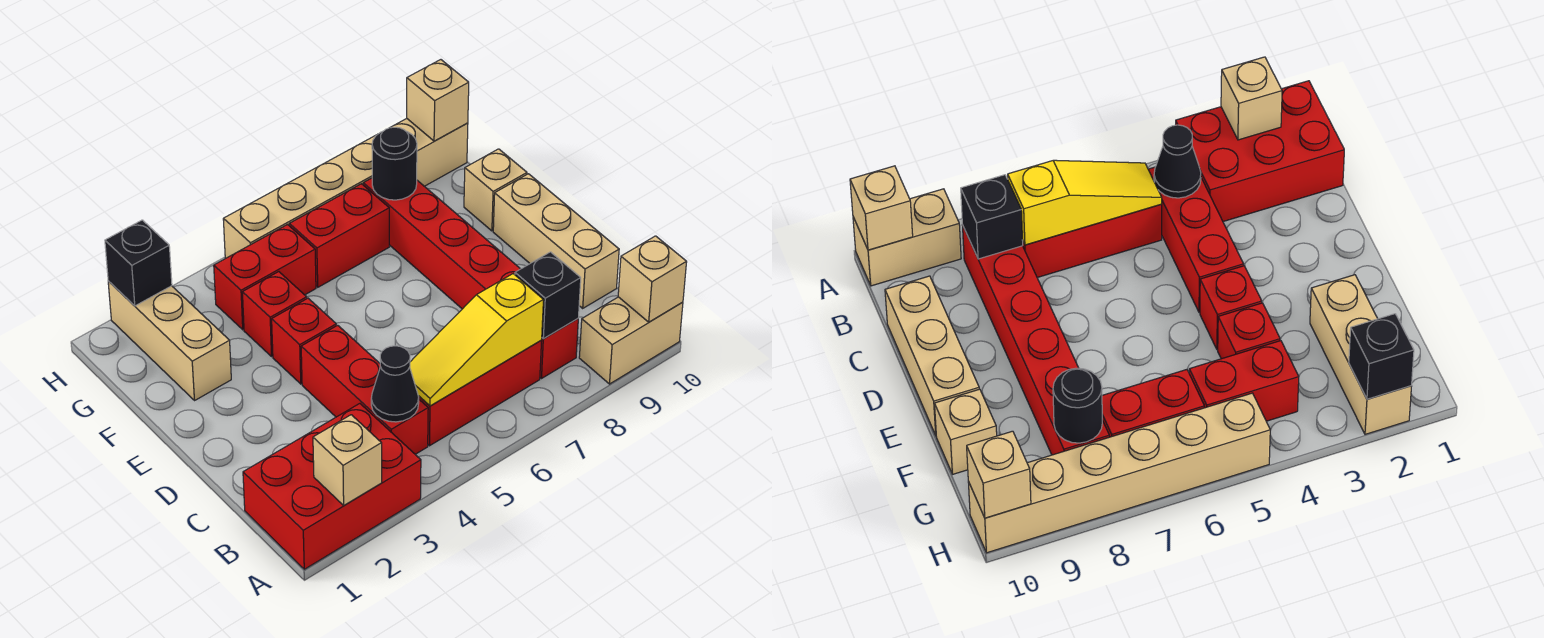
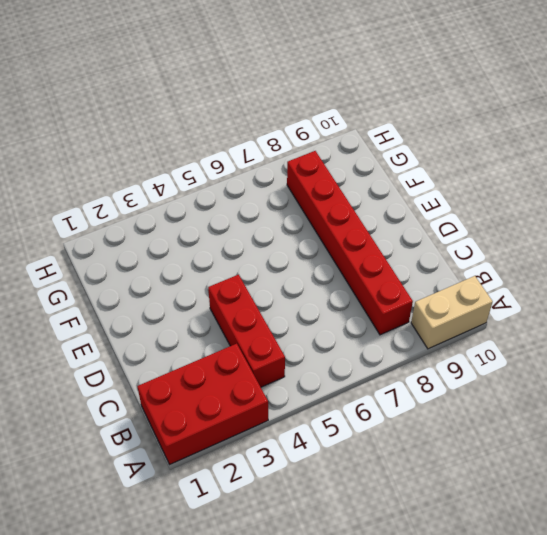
none -> red brick B5:B7 level 1
none -> tan brick C10:E10 level 1
none -> red brick E4 level 1

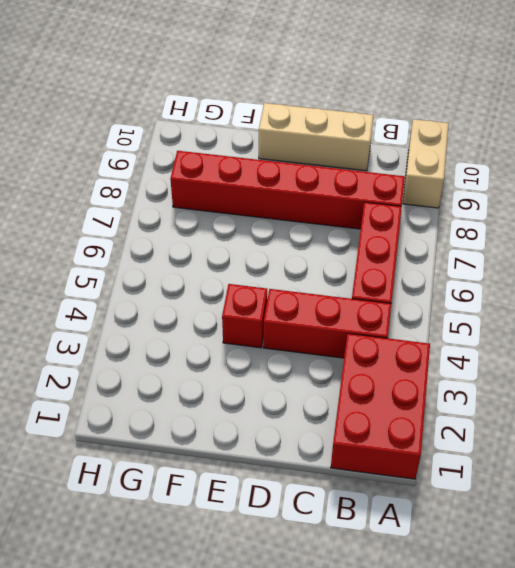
none -> tan brick F2:H2 level 1
none -> red brick F4 level 1
none -> tan brick F10 level 1

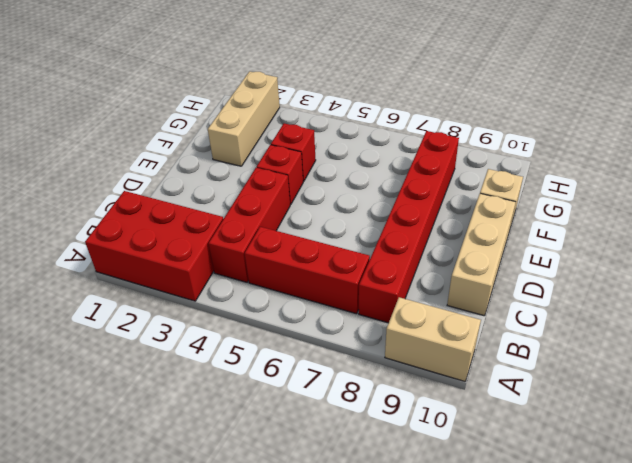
none -> red brick G4:G5 level 1
none -> red brick G6:G7 level 1
none -> tan brick H5:H10 level 1

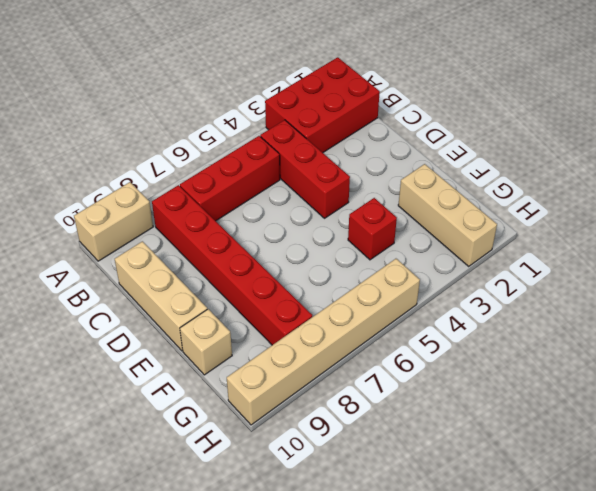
none -> red brick E4 level 1
none -> red brick G4:G5 level 1
none -> red brick G6:G7 level 1

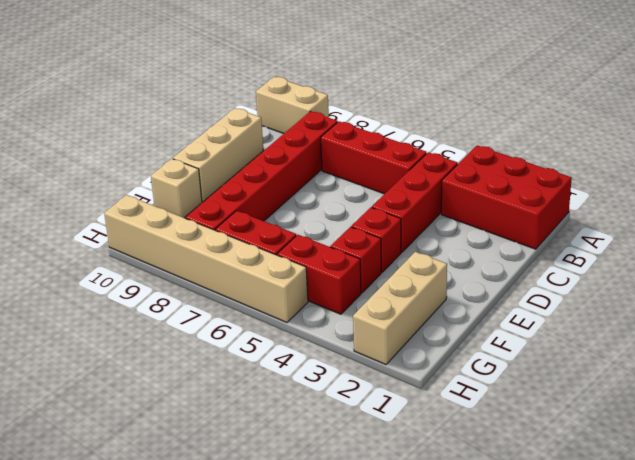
none -> tan brick A2 level 2
none -> tan brick A10 level 2
none -> black cone B4 level 2

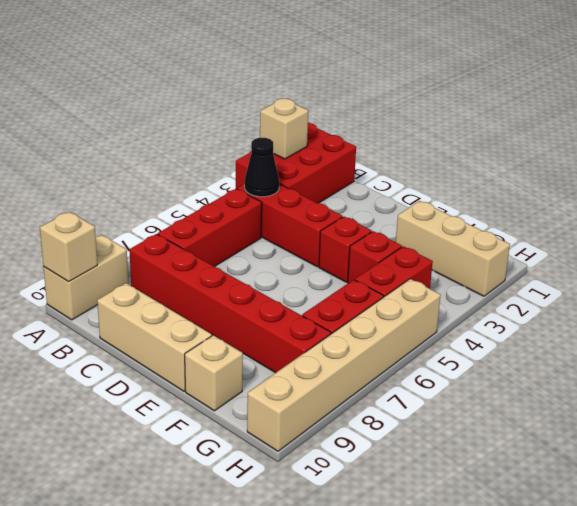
none -> yellow slope B5:B7 level 2 top 7
none -> black brick B8 level 2
none -> black round brick G8 level 2

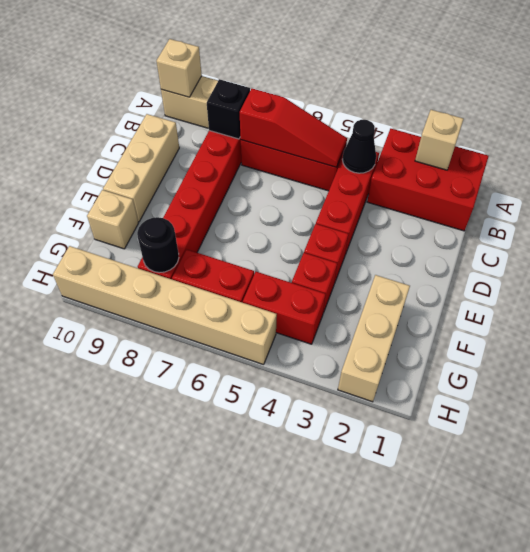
red slope B5:B7 level 2 top 7 -> yellow slope B5:B7 level 2 top 7
none -> black brick H2 level 2
none -> tan brick H10 level 2

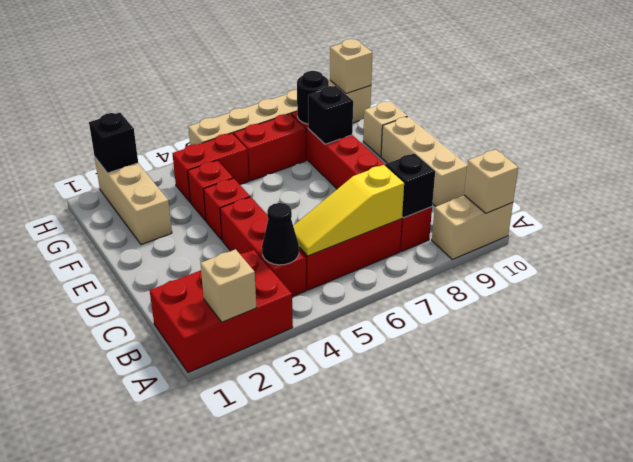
black brick F8 level 2 -> none

